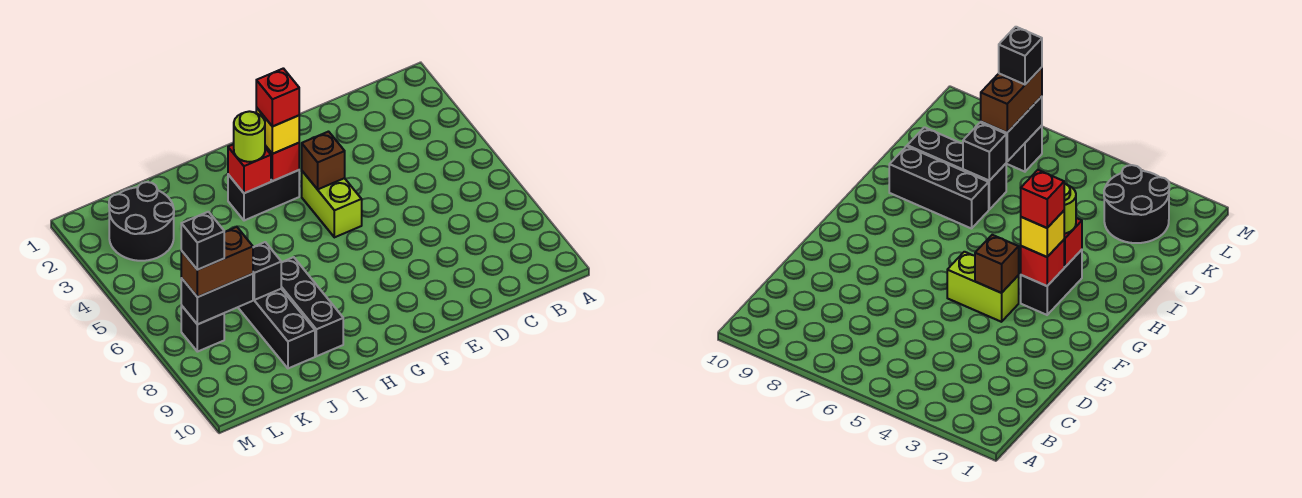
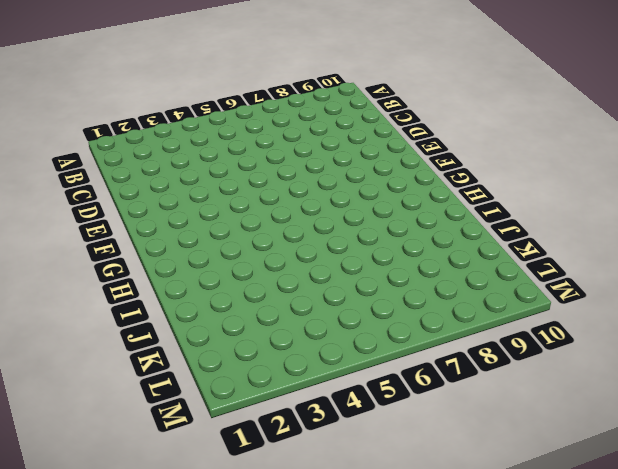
none -> lime brick F4:F5 level 1
none -> black brick G3:H3 level 1
none -> black brick I7:I9 level 1

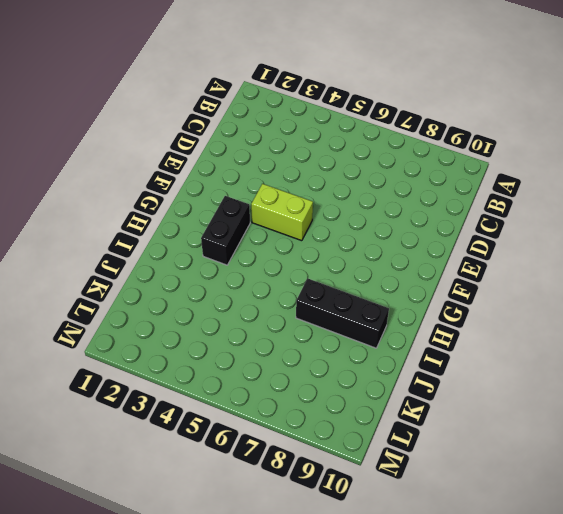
none -> black brick J7:J9 level 1
none -> black round brick K2:L3 level 1
none -> black brick L7 level 1

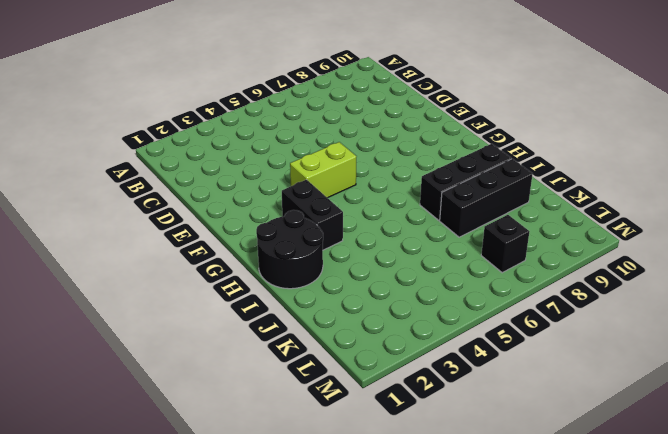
black round brick H1:I2 level 1 -> black round brick K2:L3 level 1
none -> brown brick F4 level 2
none -> red brick G3 level 2
none -> red brick H3 level 2

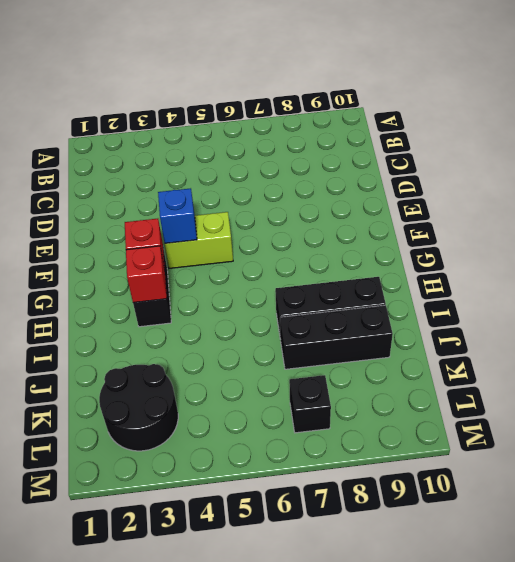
blue brick F4 level 2 -> brown brick F4 level 2
none -> black brick J7 level 2
none -> black brick K7:L7 level 2
none -> yellow brick G3 level 3

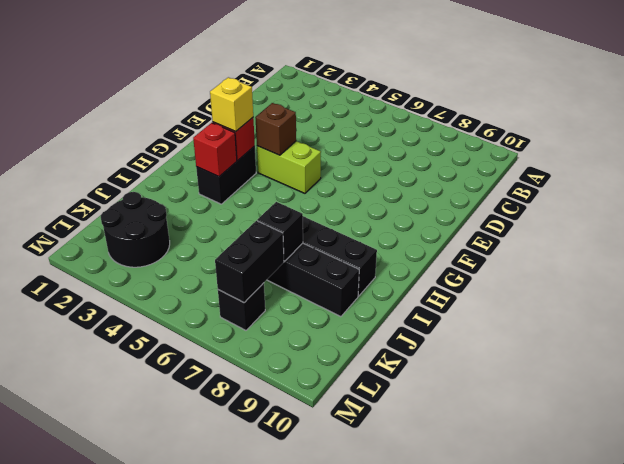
none -> lime round brick H3 level 3
none -> brown brick K7:L7 level 3
none -> red brick G3 level 4

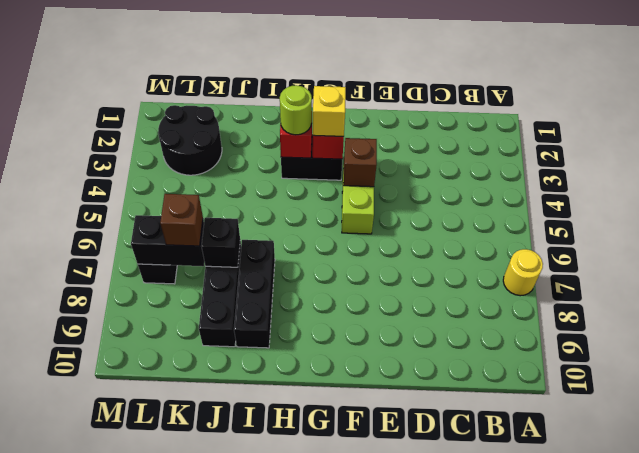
yellow round brick A7 level 1 -> none
brown brick K7 level 3 -> brown brick K7:L7 level 3
none -> red brick G3 level 4
none -> black brick L7 level 4

